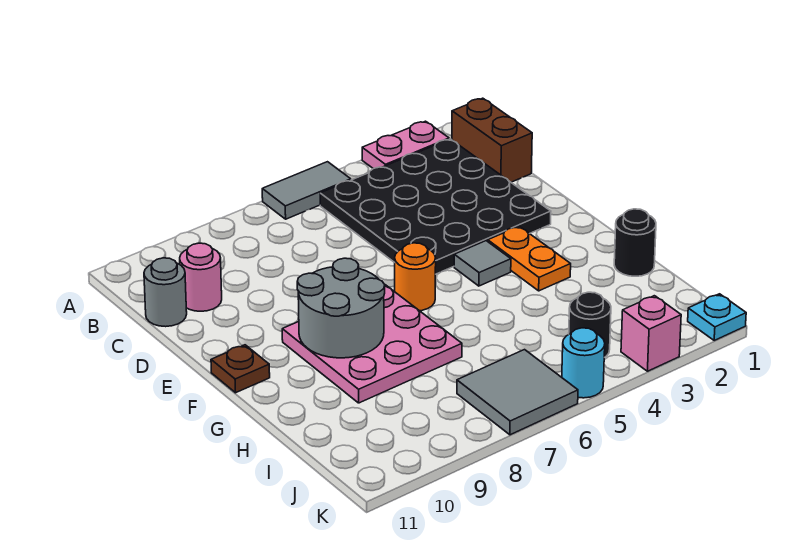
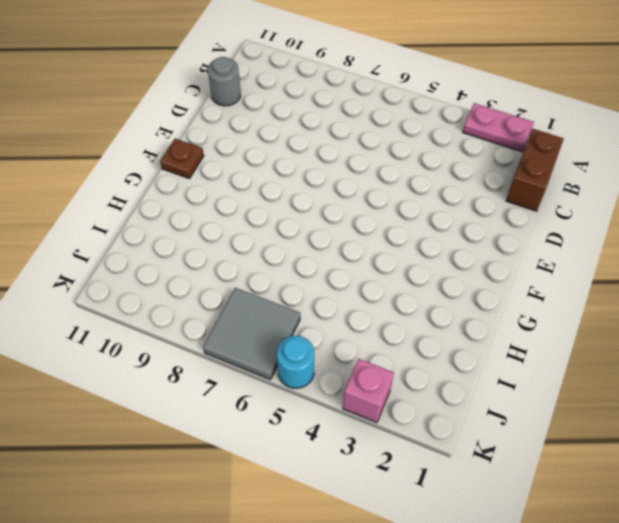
none -> grey tile A5:A6 level 1
none -> black plate B2:E5 level 1
none -> pink round brick C10 level 1

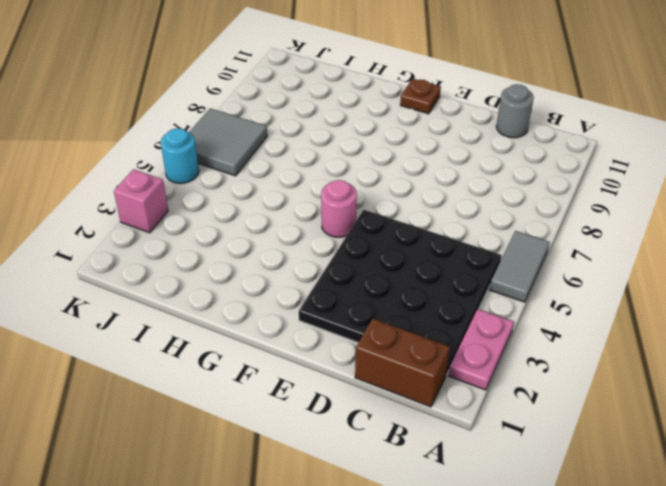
pink round brick F5 level 1 -> pink round brick C10 level 1
none -> orange plate F3:G3 level 1
none -> grey tile F4 level 1
none -> orange round brick F6 level 1

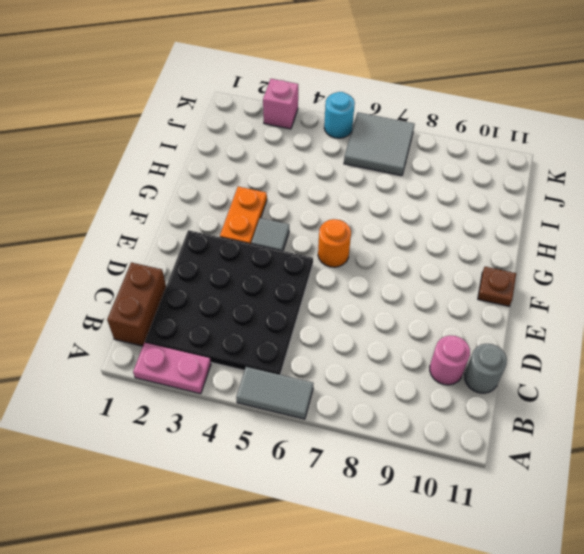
none -> pink plate F7:H9 level 1
none -> black round brick H1 level 1
none -> black round brick J4 level 1

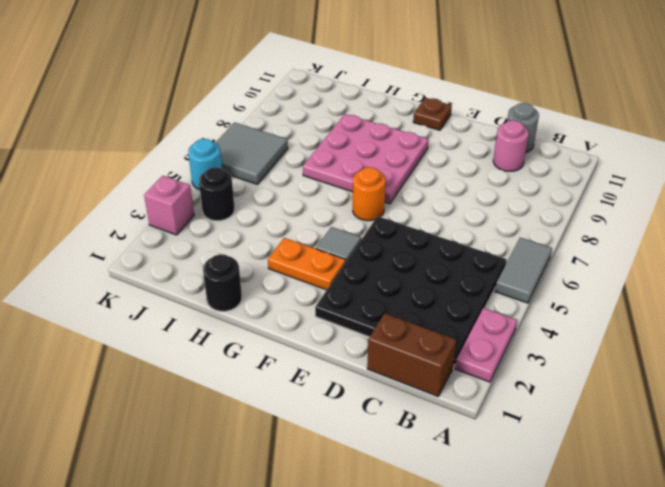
none -> cyan plate K1 level 1
none -> grey round brick F8:G9 level 2

